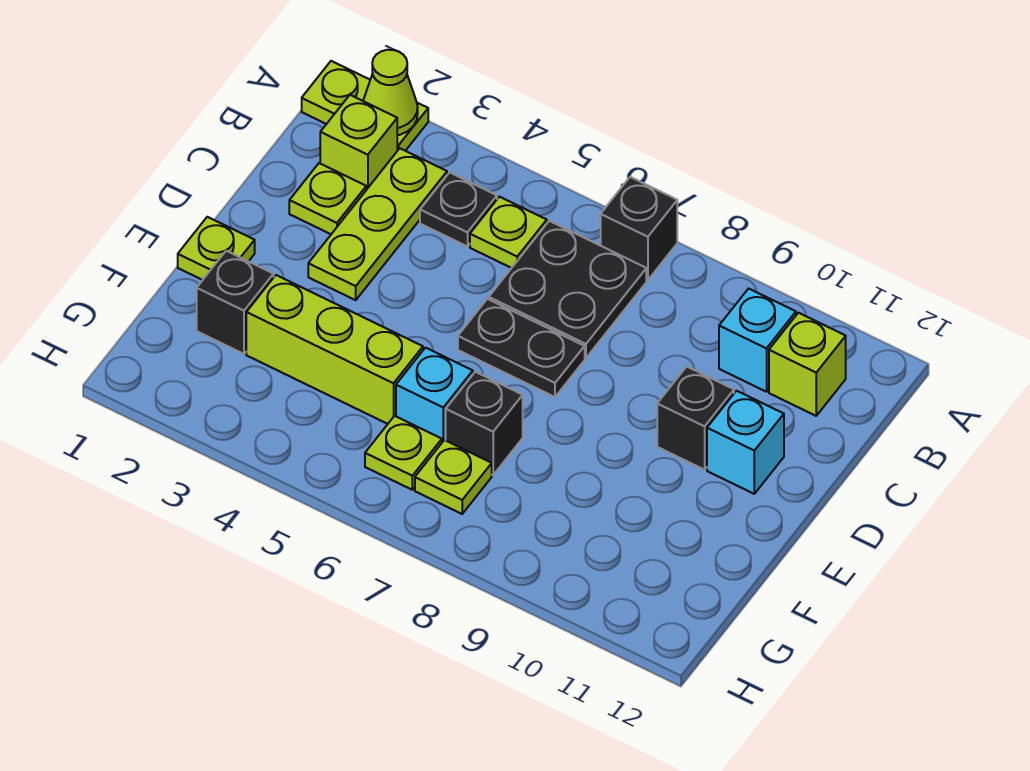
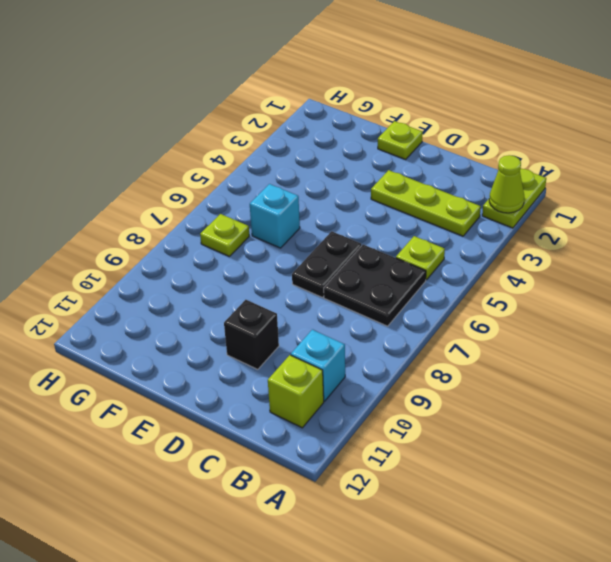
none -> black brick A7 level 1
none -> lime brick B2 level 1
none -> black plate B4 level 1

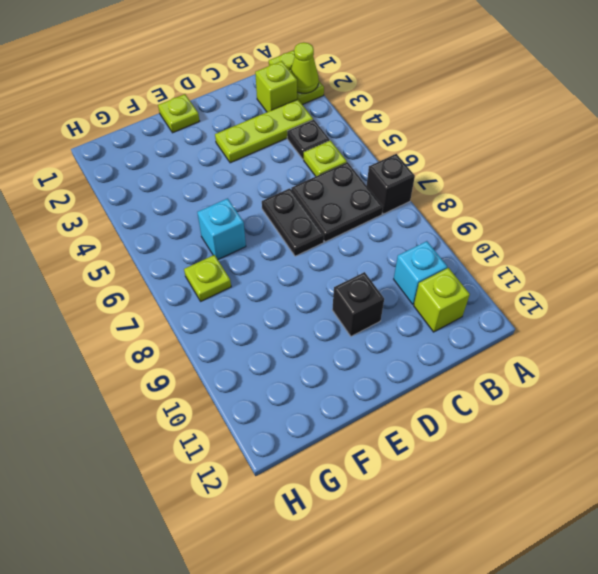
none -> lime plate C2 level 1
none -> cyan brick D11 level 1
none -> black brick F2 level 1

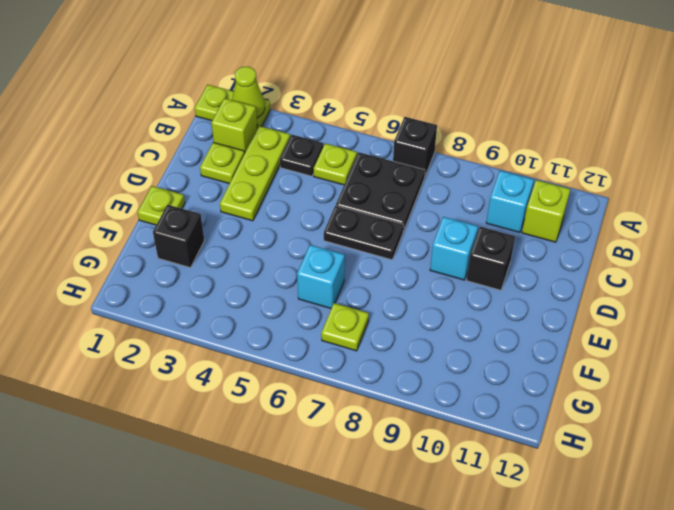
cyan brick D9 level 1 -> cyan brick D11 level 1
none -> lime brick F3:F5 level 1
none -> black brick F7 level 1
none -> lime plate G6 level 1

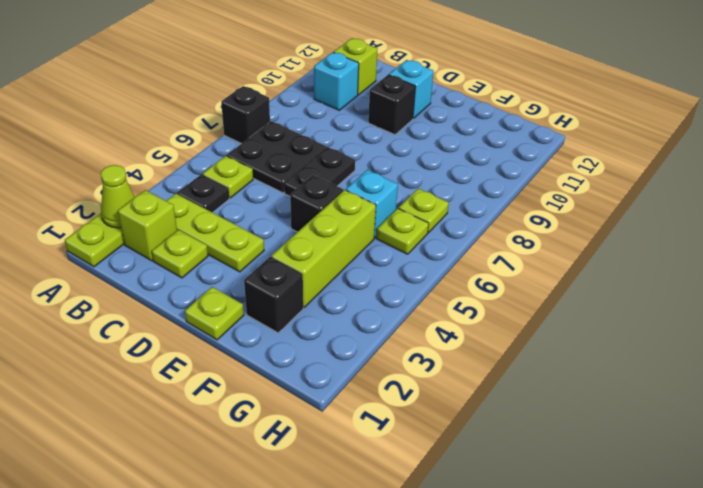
black brick E5 level 1 -> black brick F7 level 1

